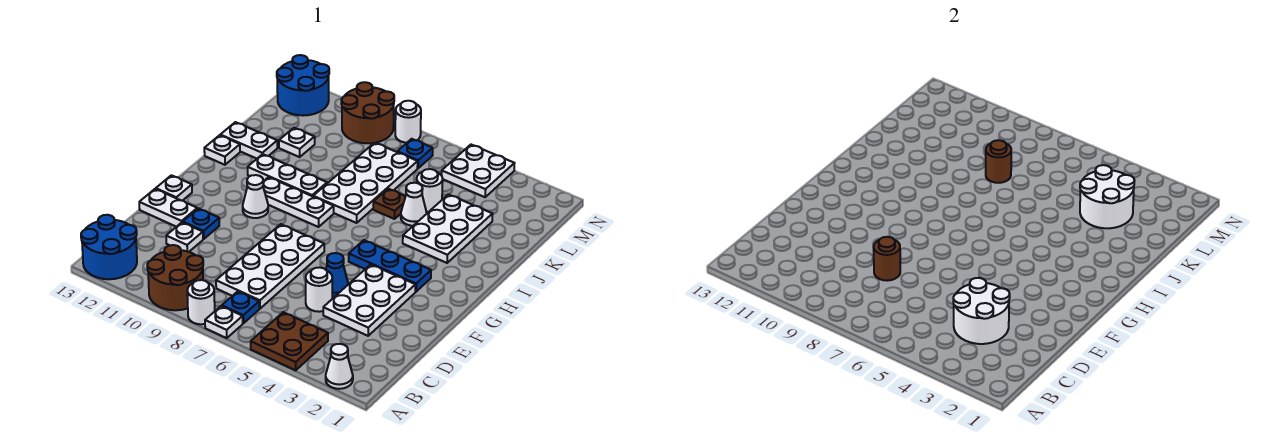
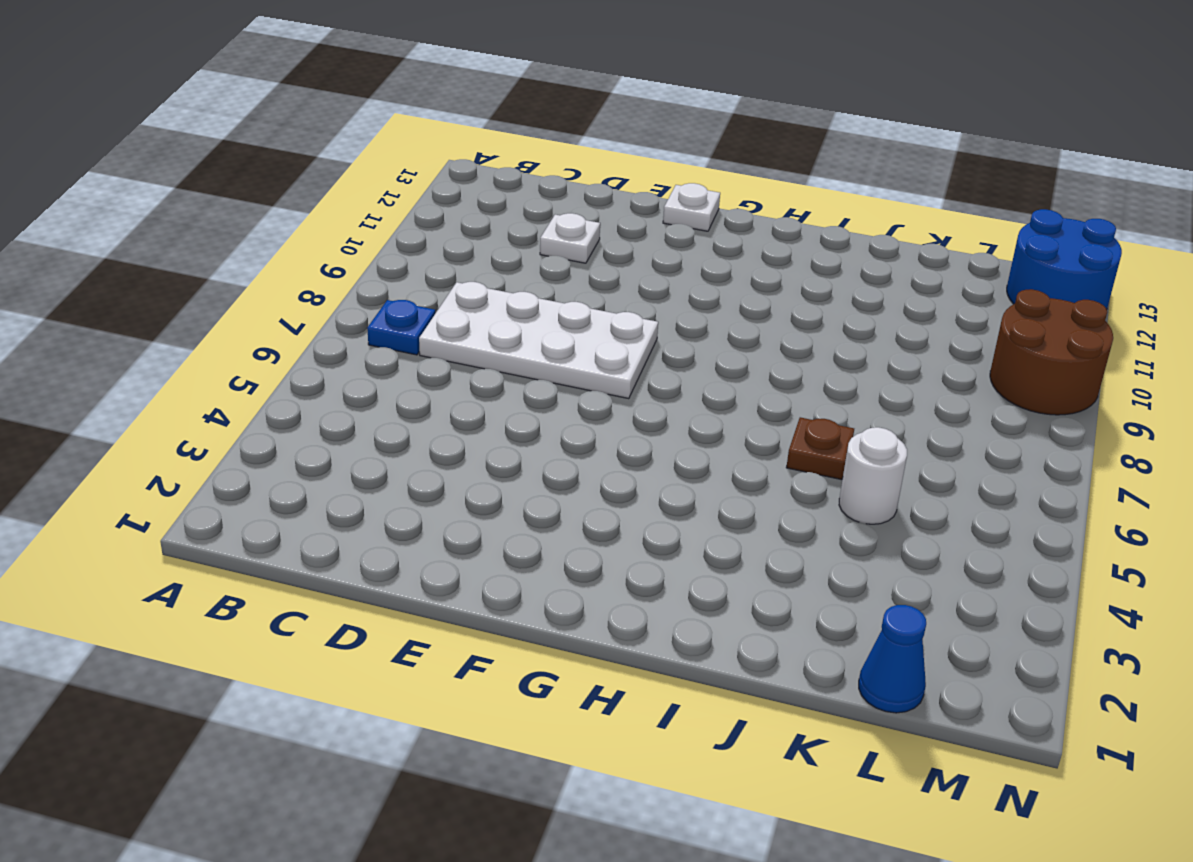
blue cone L1 level 1 -> blue cone E5 level 1
none -> white cone A2 level 1
none -> brown plate A4:B5 level 1
none -> white plate A7 level 1
none -> white round brick A8 level 1

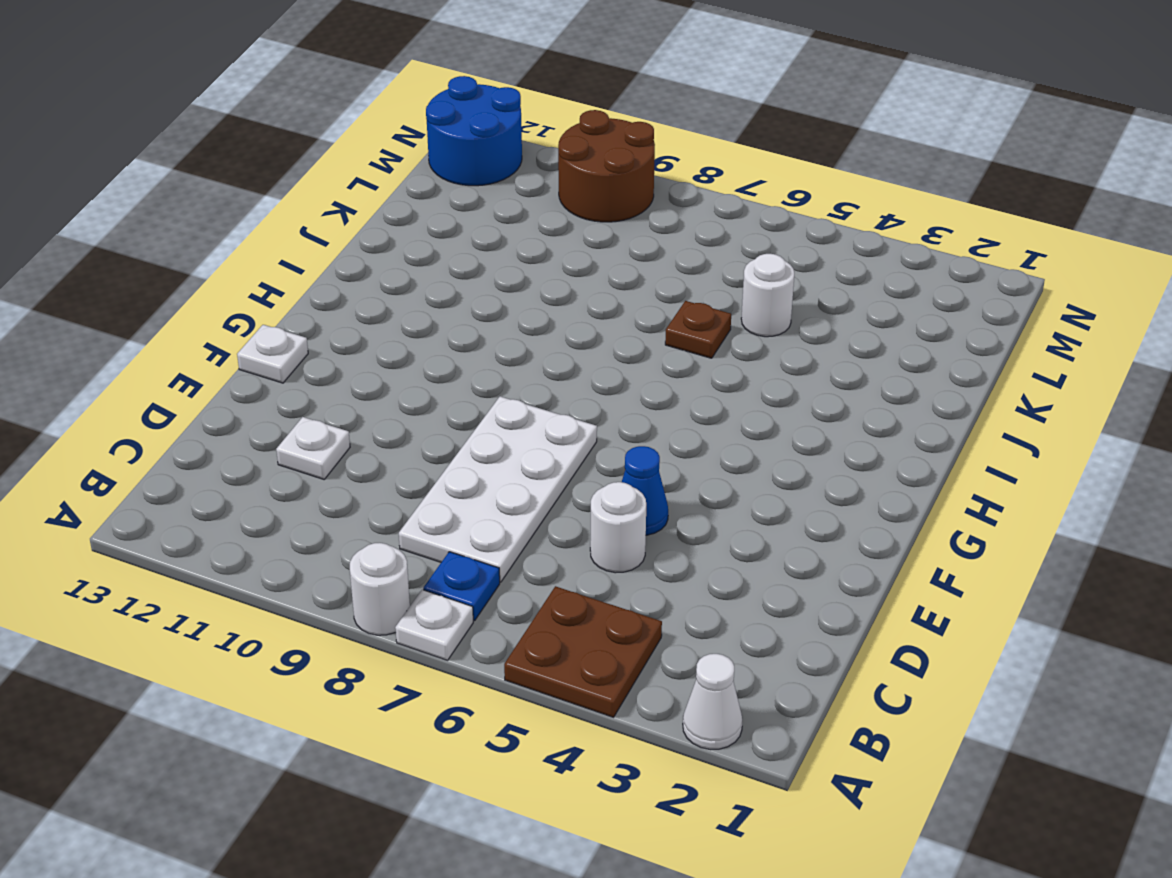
none -> brown round brick A9:B10 level 1
none -> blue round brick A12:B13 level 1
none -> white plate D3:F4 level 1
none -> blue plate E11 level 1

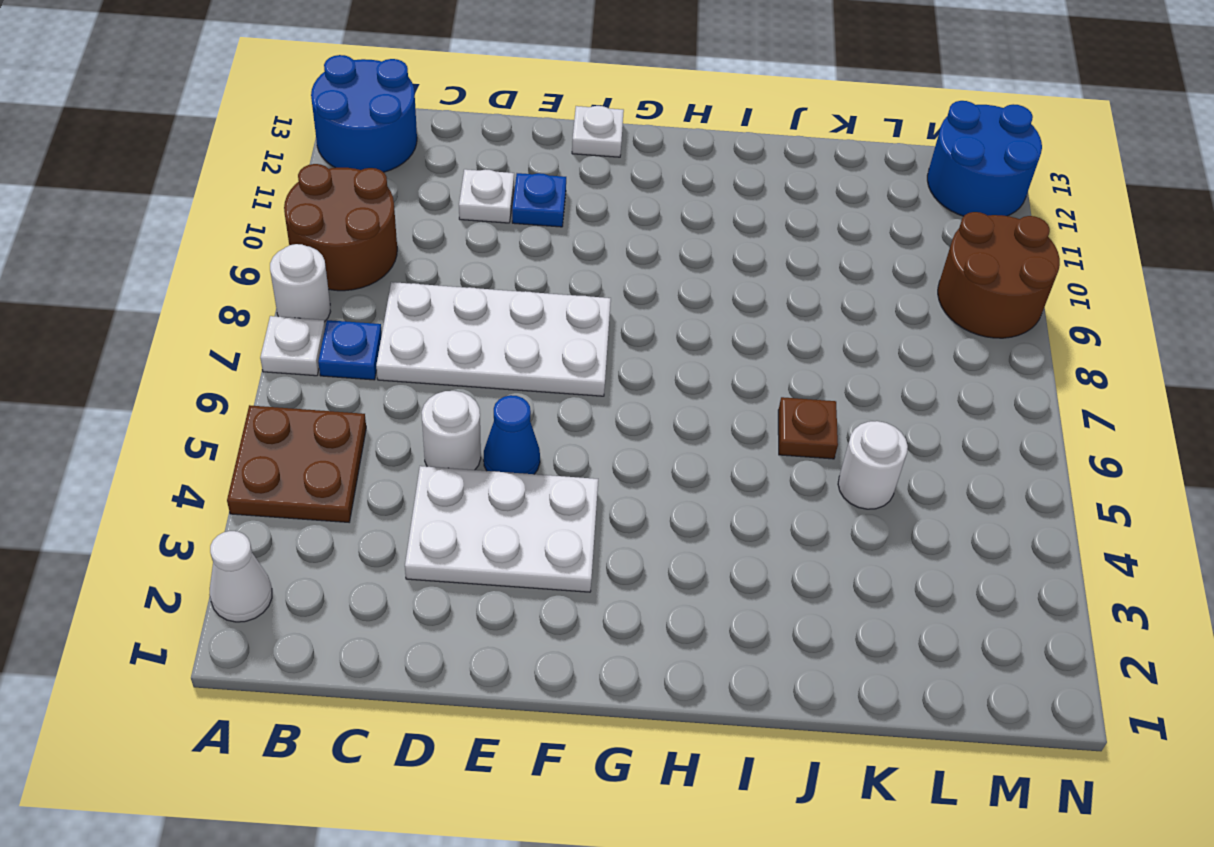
none -> white plate E12:E13 level 1
none -> blue plate G3:G5 level 1
none -> white cone G10 level 1
none -> white plate H8:H10 level 1

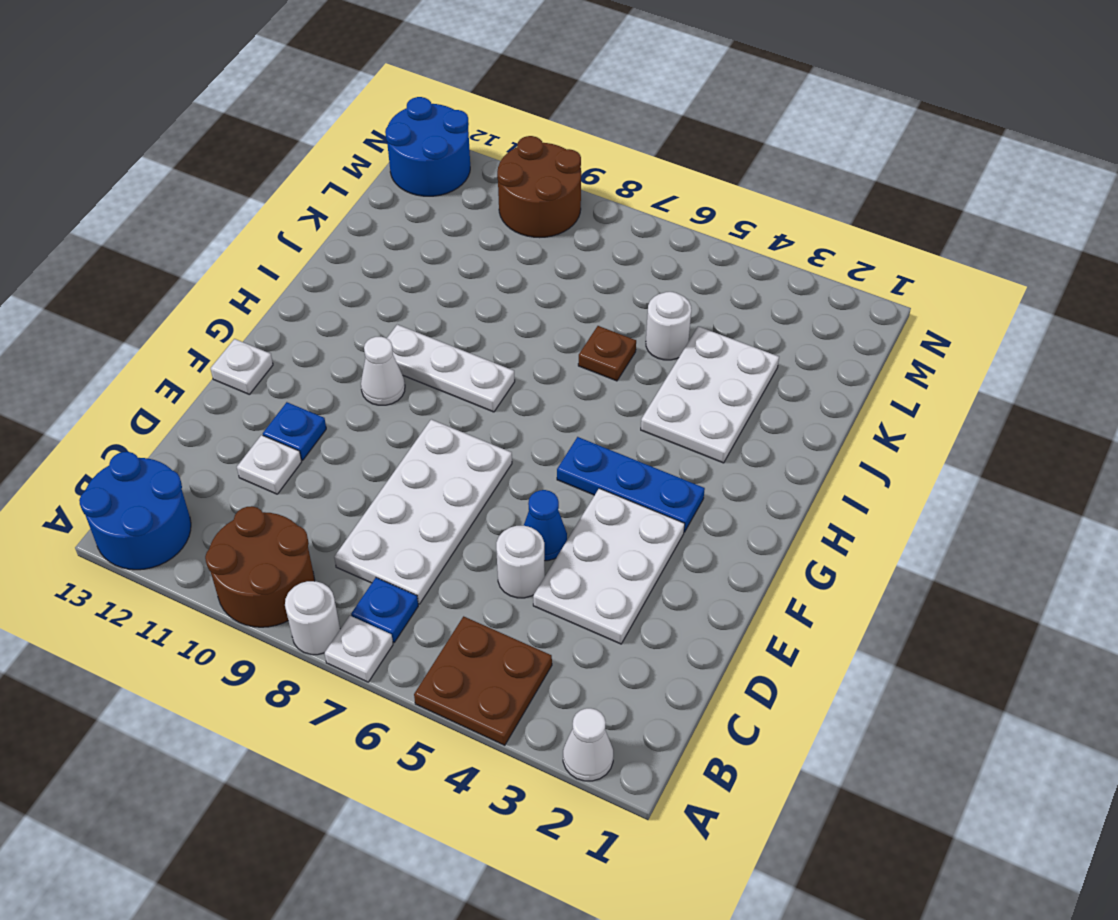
none -> white plate E12:E13 level 1
none -> white plate I7:L8 level 1
none -> white plate I9:I11 level 1
none -> white plate I13 level 1

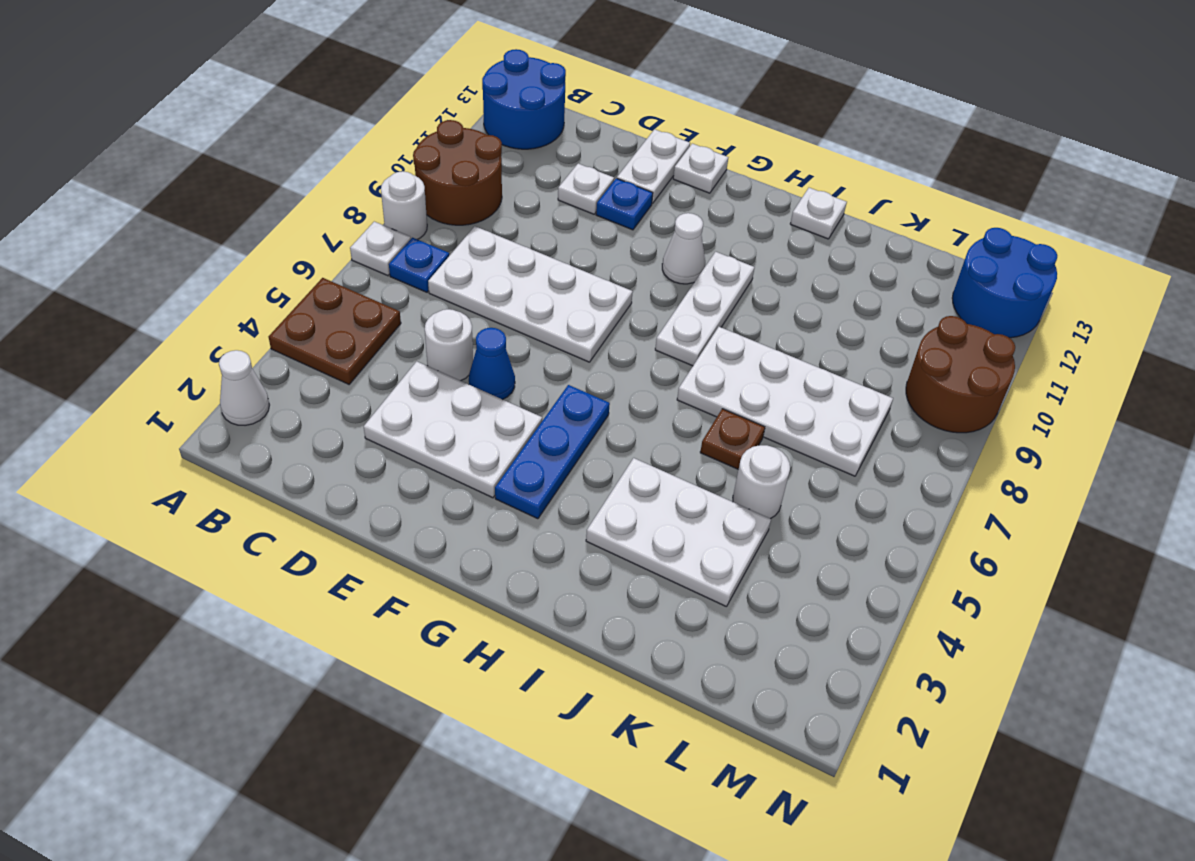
none -> white plate I9:I11 level 1
none -> white cone J5 level 1
none -> white plate J12:J13 level 1
none -> white plate K11 level 1

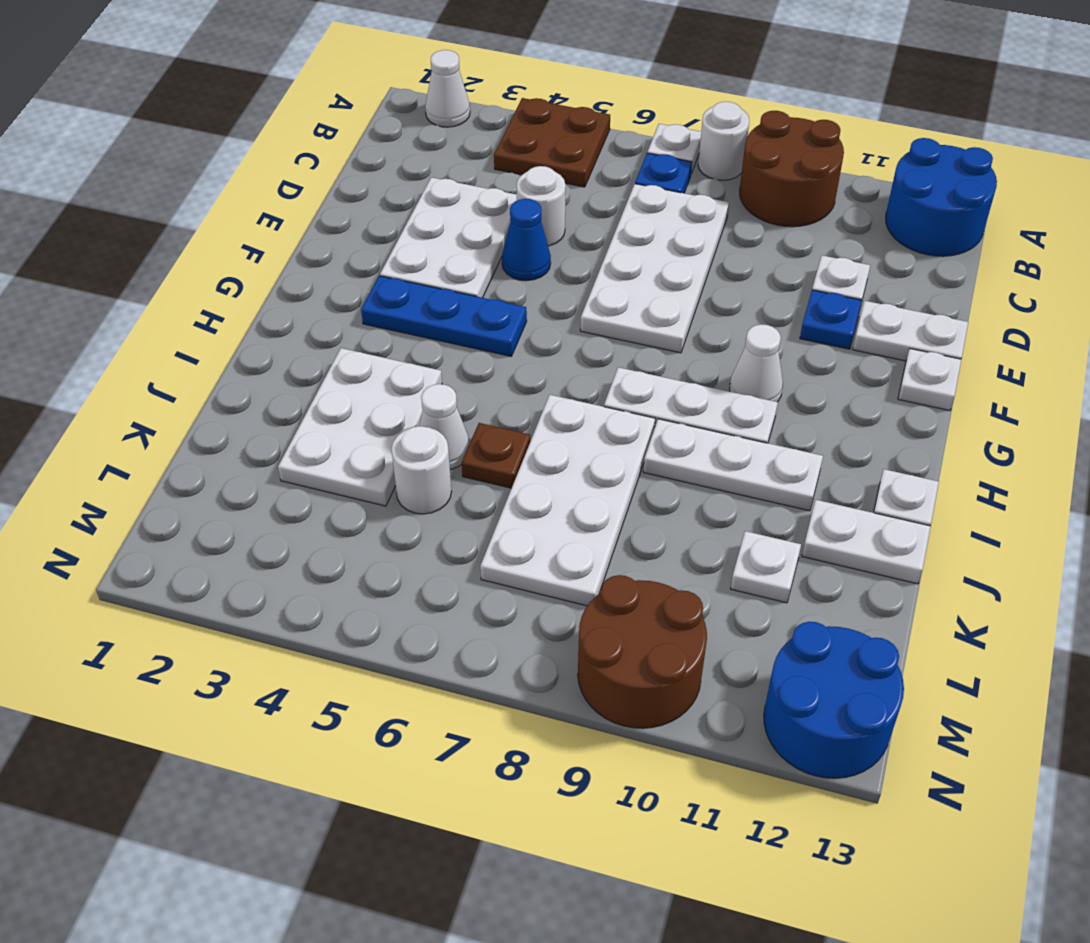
none -> white plate M4:N5 level 1
none -> blue plate M7 level 1
none -> white round brick N8 level 1
none -> white round brick C3:D4 level 2

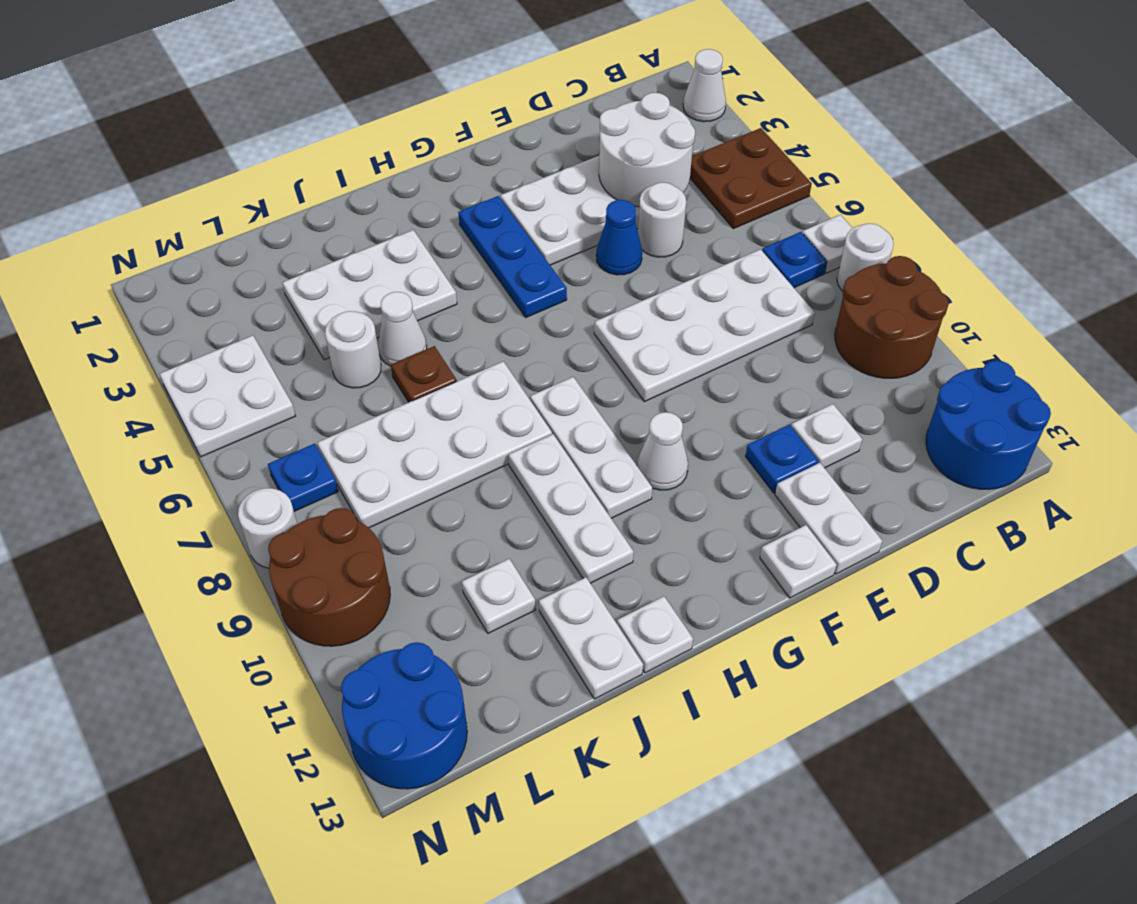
none -> brown round brick D8 level 2
none -> white round brick K3:L4 level 2
none -> brown round brick K8 level 2

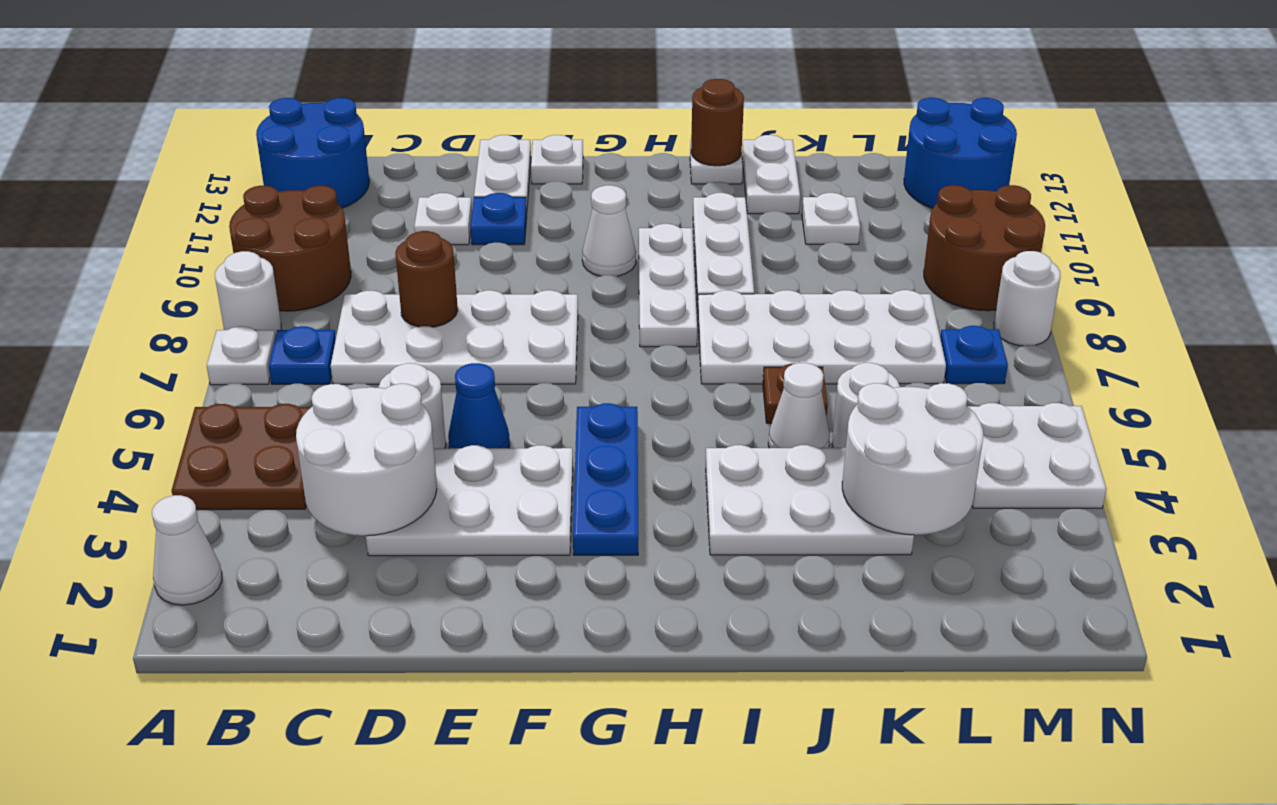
brown round brick I13 level 2 -> brown round brick K8 level 2

